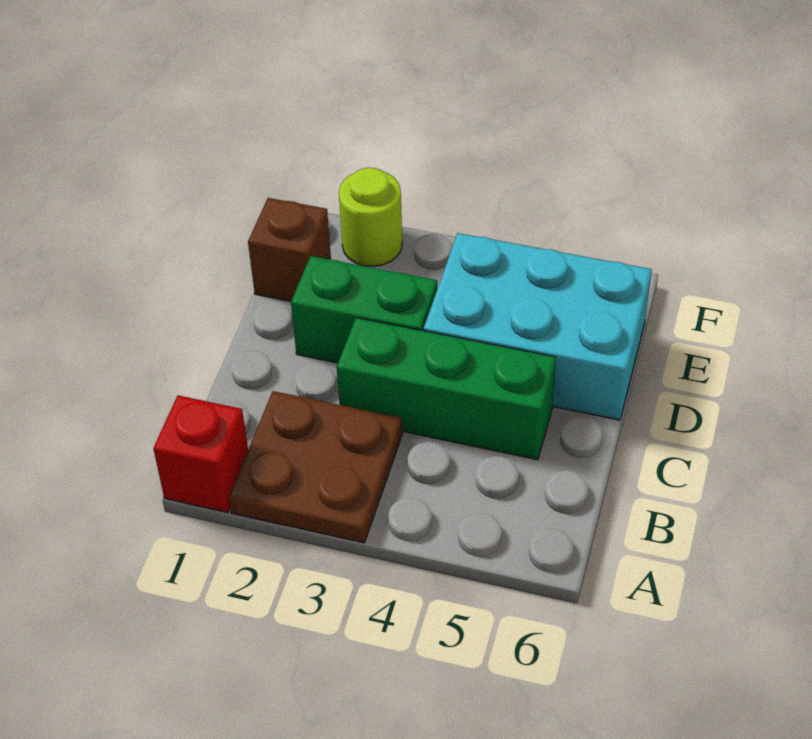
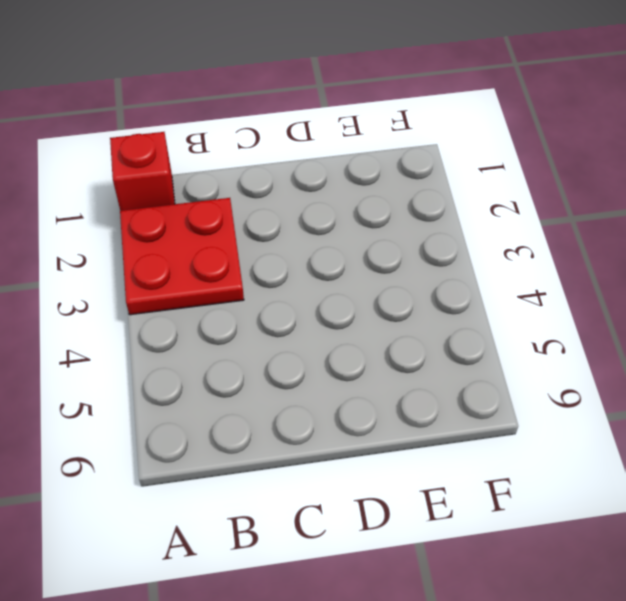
red plate A2:B3 level 1 -> brown plate A2:B3 level 1
none -> green brick C3:C5 level 1
none -> green brick D2:D3 level 1

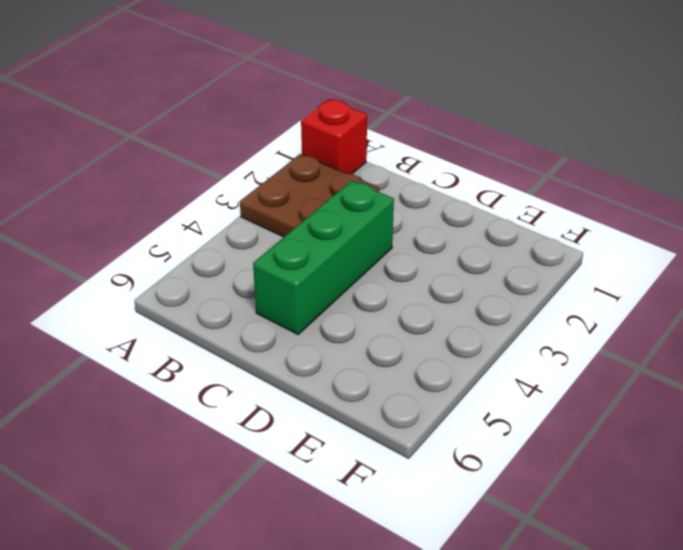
none -> green brick D2:D3 level 1
none -> cyan brick D4:E6 level 1

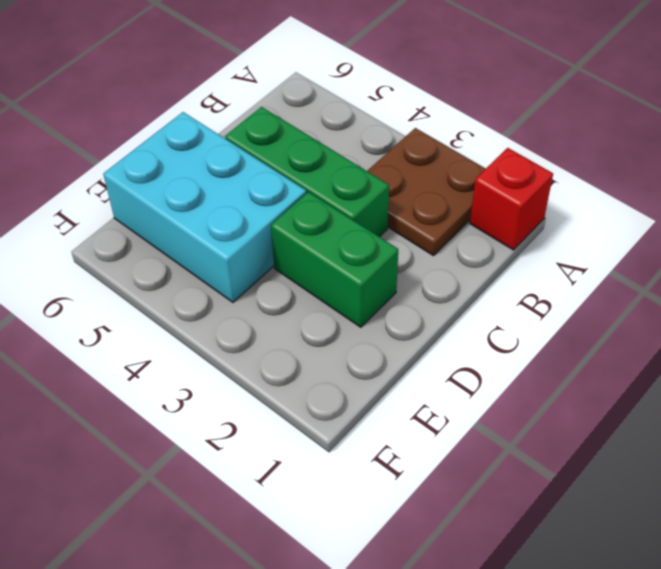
none -> brown brick E1 level 1
none -> lime round brick F2 level 1

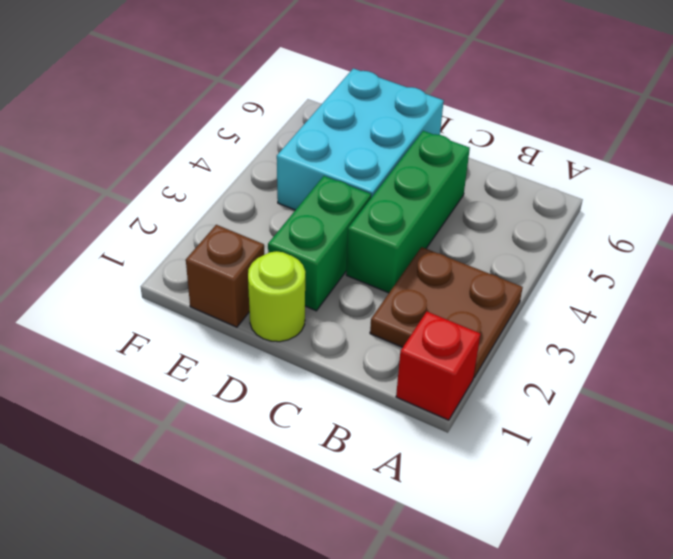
lime round brick D1 level 1 -> lime round brick F2 level 1

